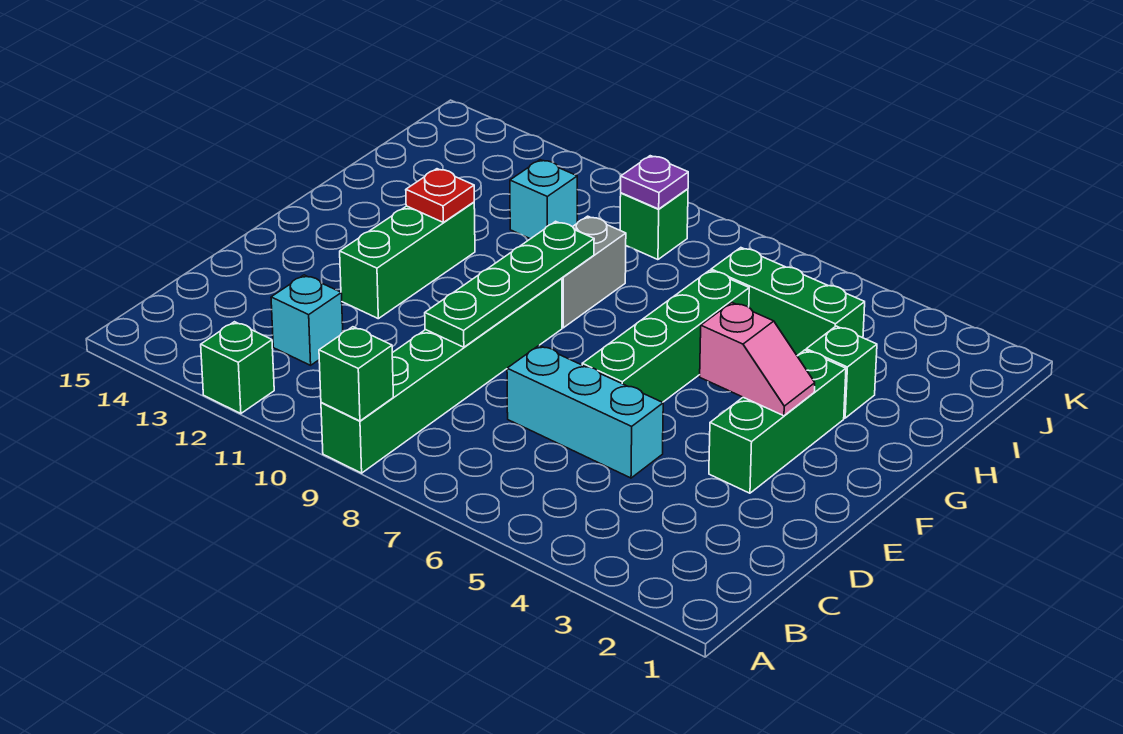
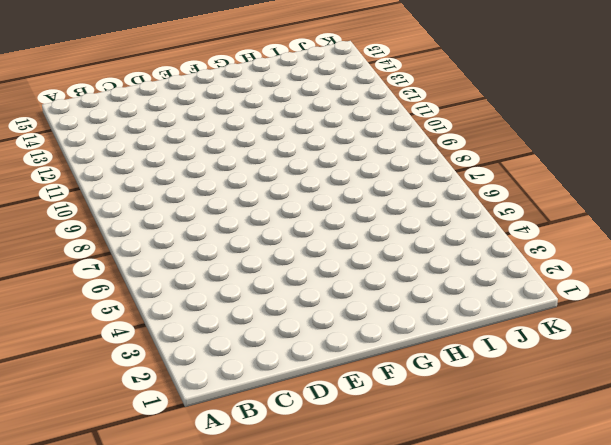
none -> green brick A9:F9 level 1
none -> green brick A12 level 1
none -> cyan brick C12 level 1

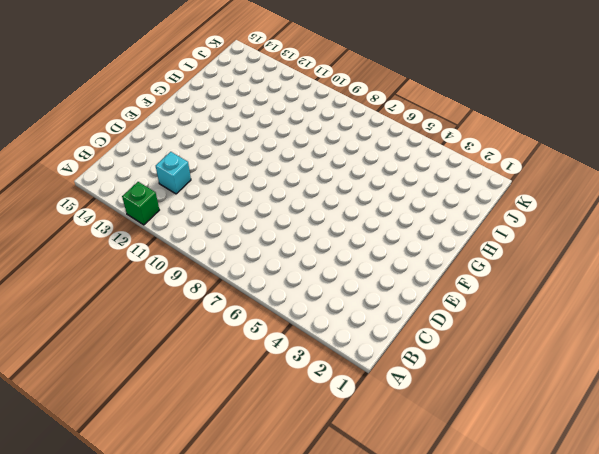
none -> green brick A9:F9 level 1
none -> cyan brick D5:D7 level 1
none -> green brick E3:G3 level 1

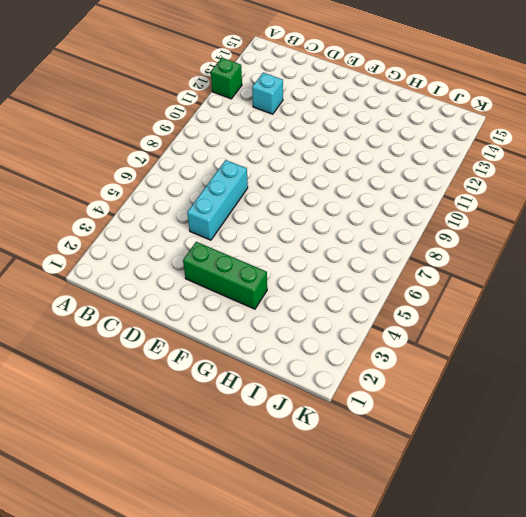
none -> green brick A9:F9 level 1
none -> green brick E6:H6 level 1
none -> green brick E12:G12 level 1

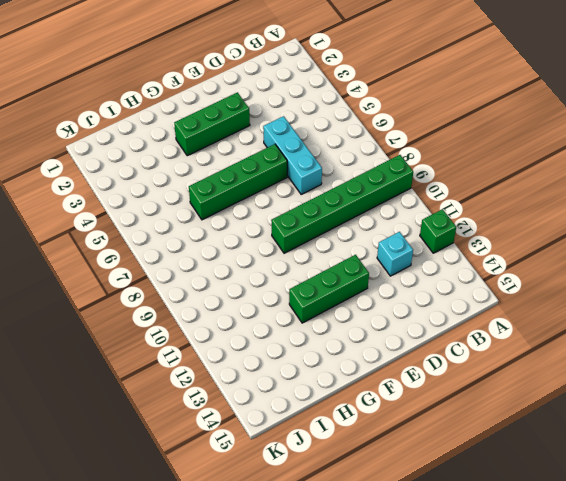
none -> grey brick G9:H9 level 1
none -> green brick H3 level 1
none -> green brick I4:I6 level 1

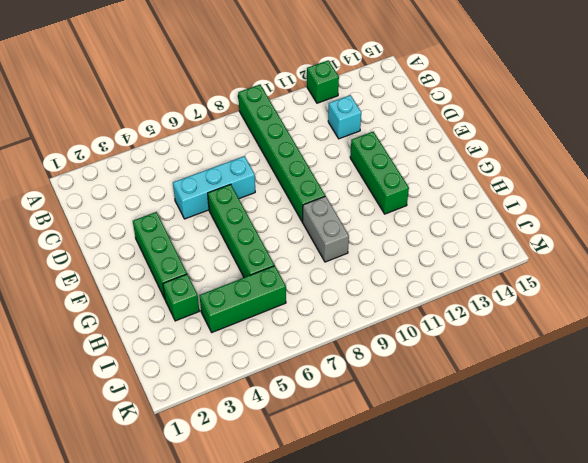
none -> cyan brick I11 level 1
none -> green brick J9 level 1
none -> green brick A9 level 2

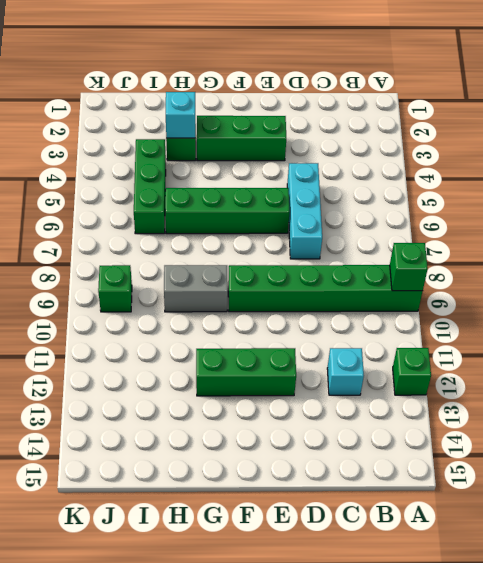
cyan brick H3 level 2 -> cyan brick I11 level 1
none -> green plate D9:G9 level 2
none -> pink slope F3:F4 level 2 top 4
none -> red plate G12 level 2

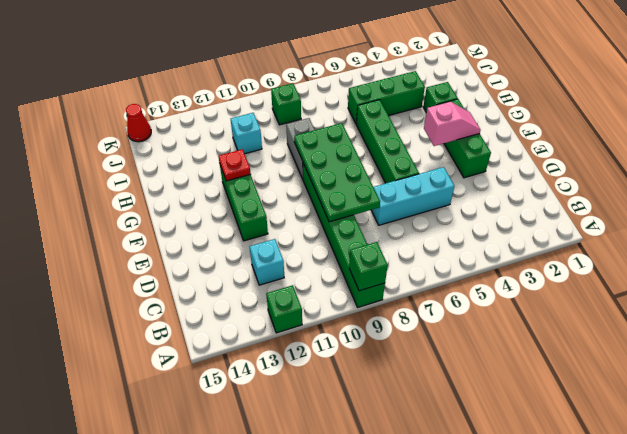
green plate D8:G9 level 2 -> green plate D9:G9 level 2
red cone K15 level 1 -> none
none -> purple plate J9 level 2

